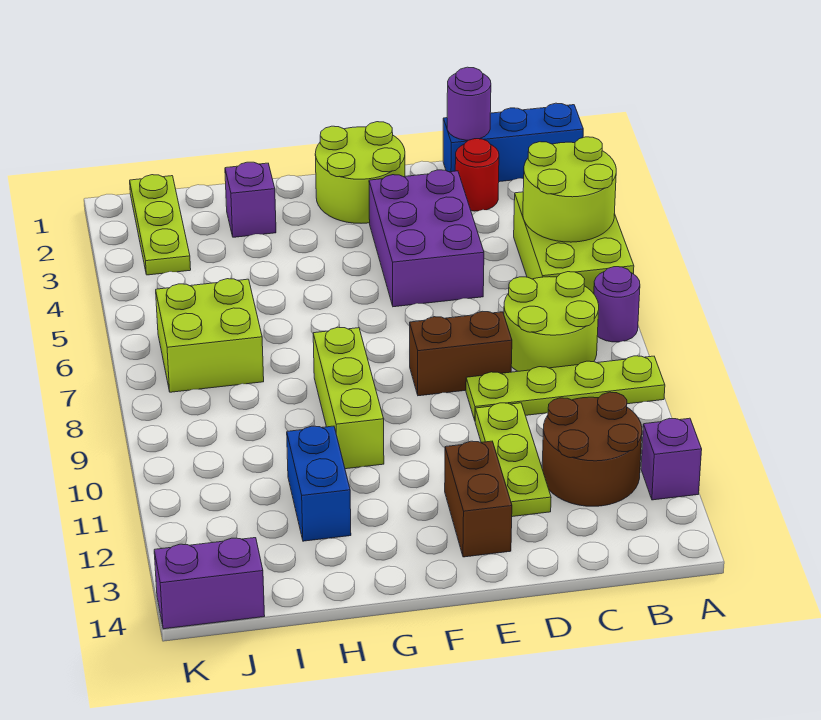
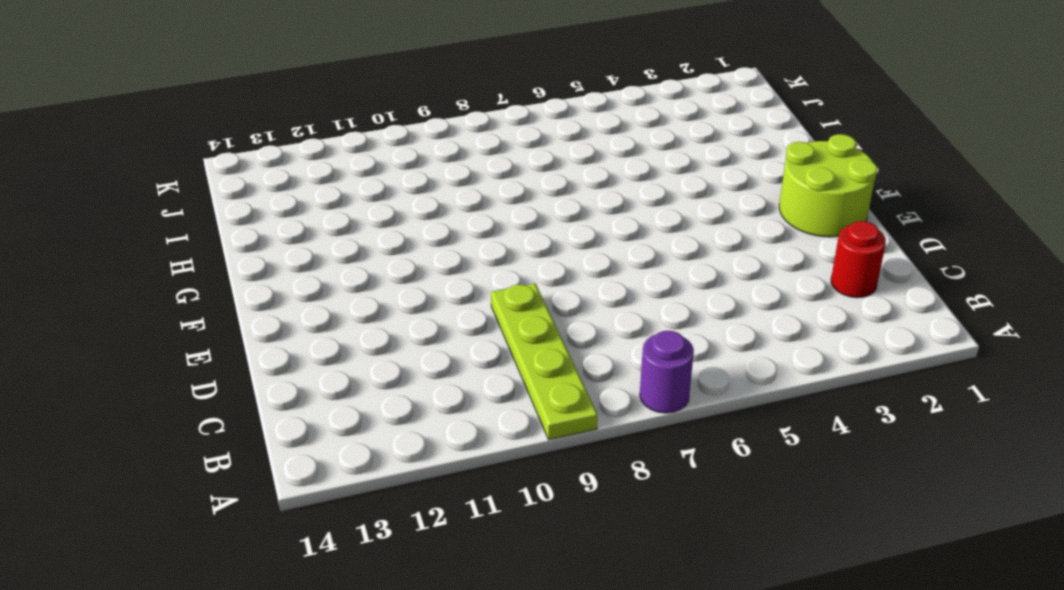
none -> blue brick A1:C1 level 1
none -> lime brick A4:B6 level 1
none -> purple brick A12 level 1

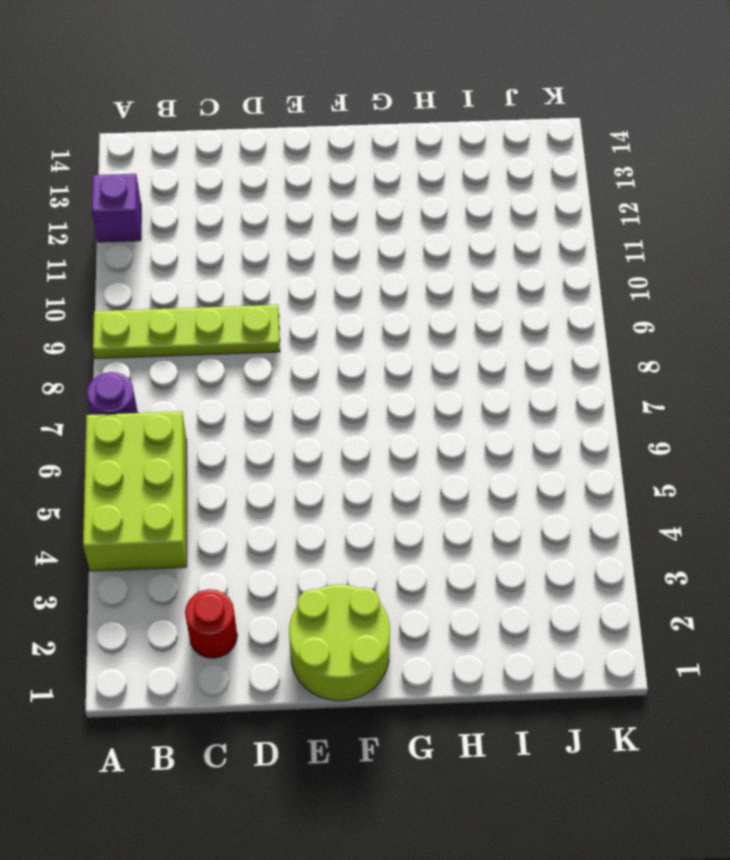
none -> blue brick A1:C1 level 1
none -> lime round brick B7:C8 level 1
none -> brown round brick B11:C12 level 1

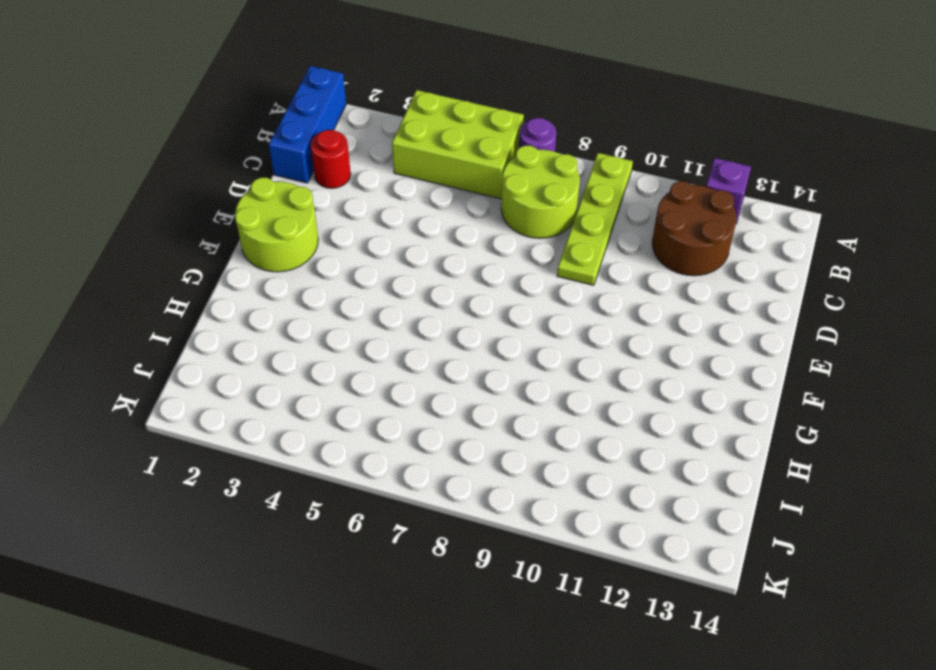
none -> purple brick D3:E5 level 1
none -> brown brick D8:E8 level 1
none -> lime plate D10:D12 level 1

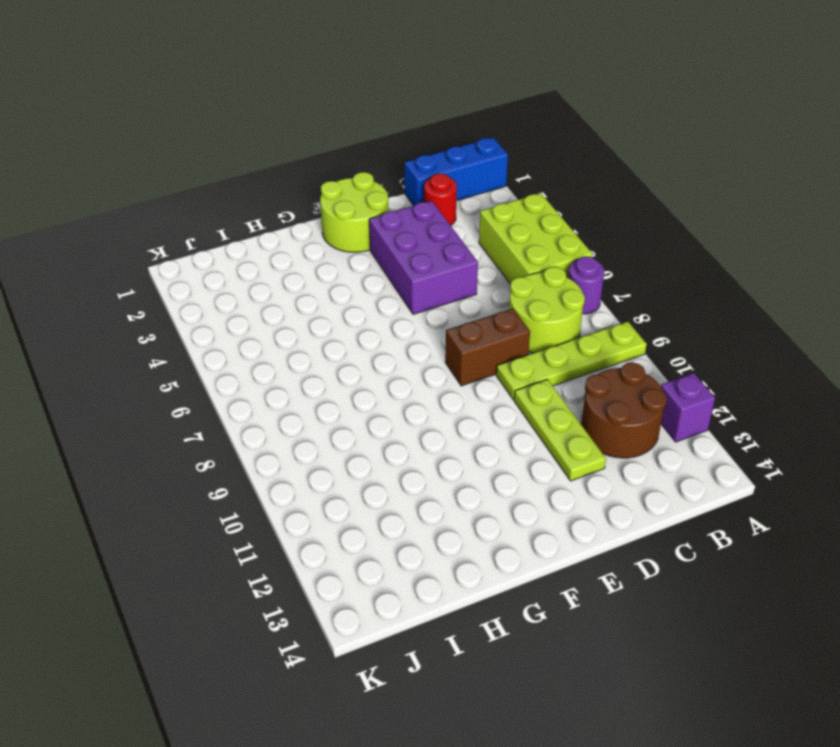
none -> brown brick E12:E13 level 1
none -> lime brick G8:G10 level 1
none -> purple brick H2 level 1

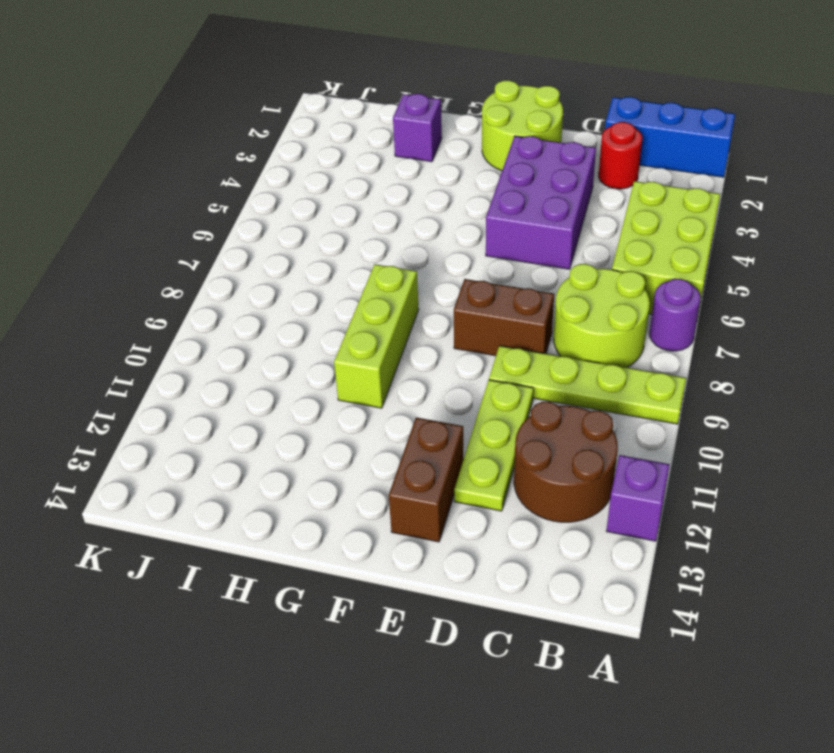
none -> blue brick H11:H12 level 1
none -> lime brick I6:J7 level 1
none -> lime plate J1:J3 level 1

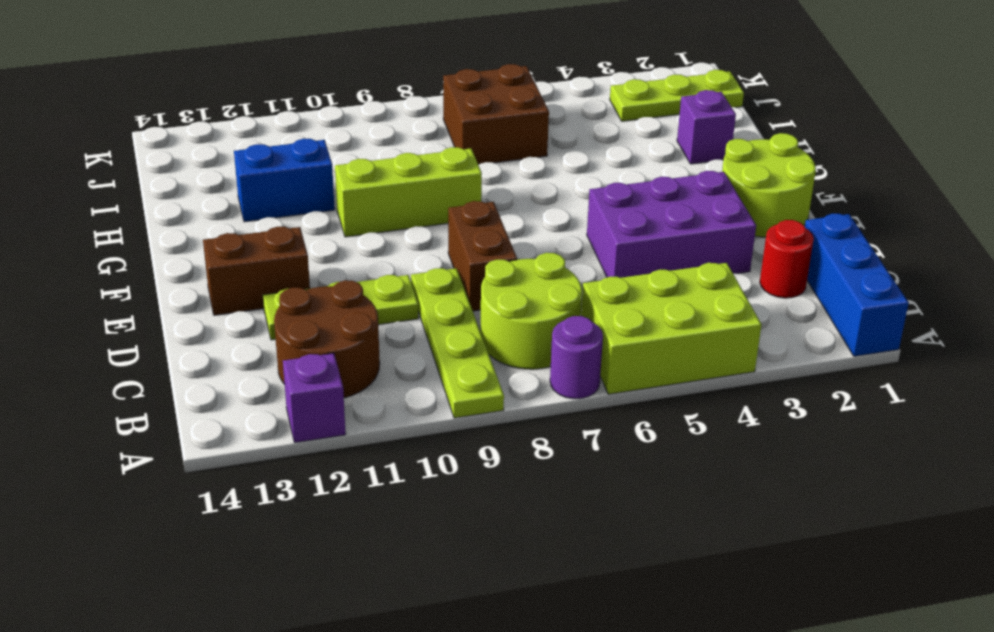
brown brick I6:J7 level 1 -> lime brick I6:J7 level 1
none -> purple brick J14:K14 level 1
none -> lime round brick A4:B5 level 2
none -> purple round brick C1 level 2

